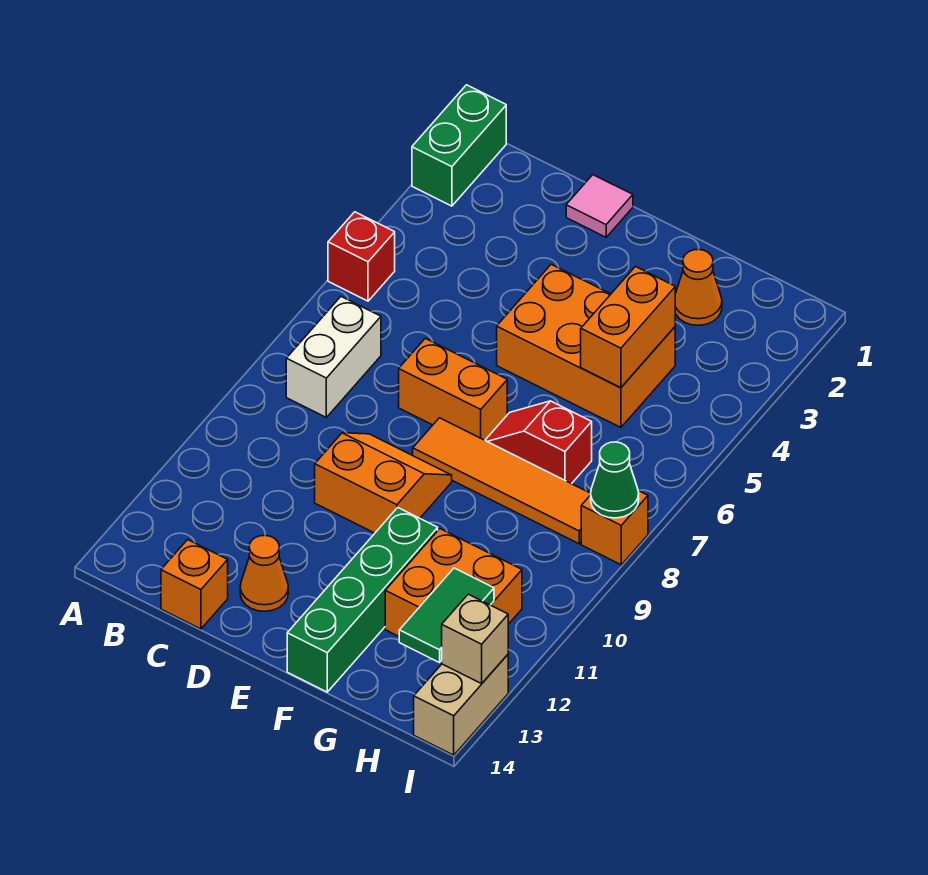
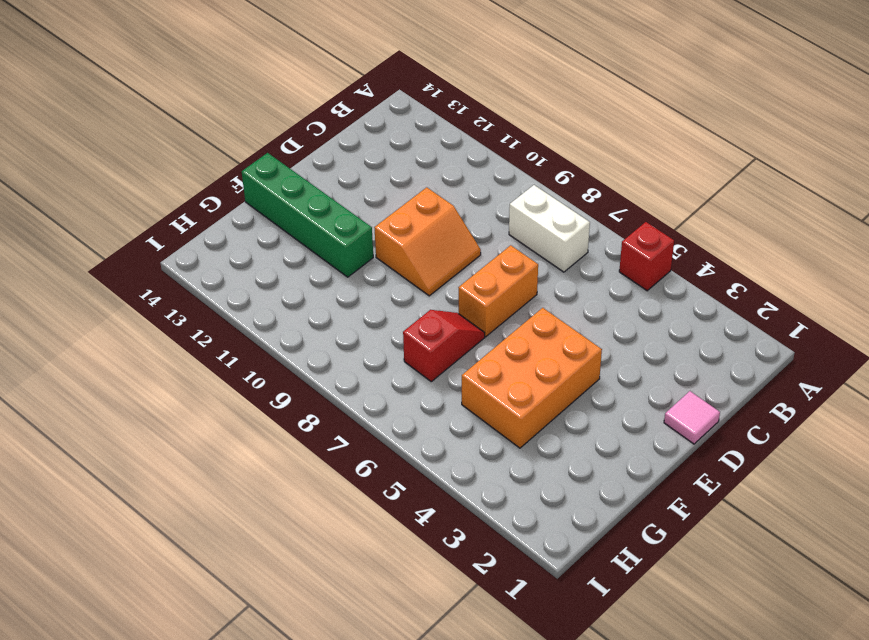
none -> green brick A1:A2 level 1
none -> orange brick C14 level 1
none -> orange cone D13 level 1

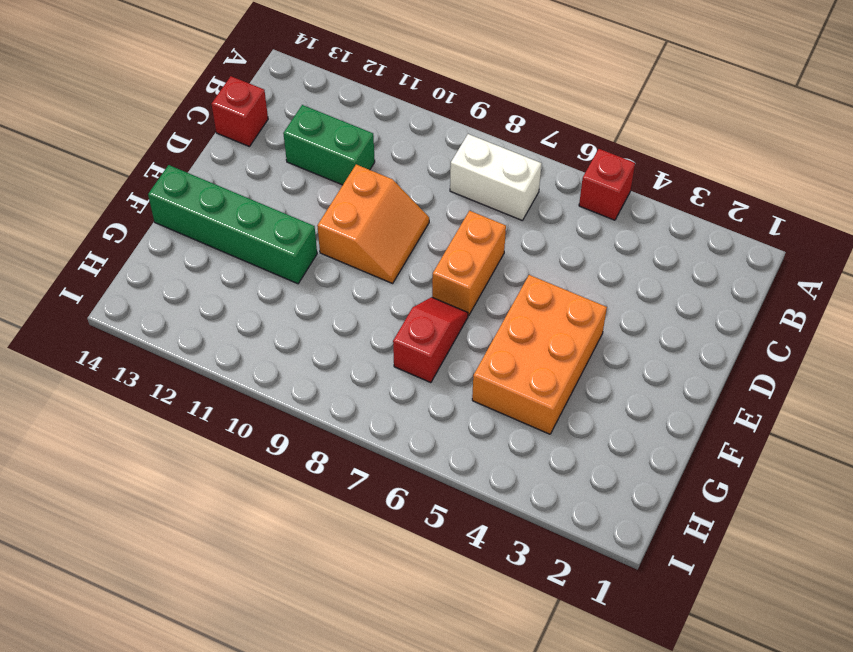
green brick C11:C12 level 1 -> green brick A1:A2 level 1
red brick C14 level 1 -> orange brick C14 level 1
none -> pink tile D1 level 1
none -> orange cone D13 level 1
none -> orange tile E8:H8 level 1

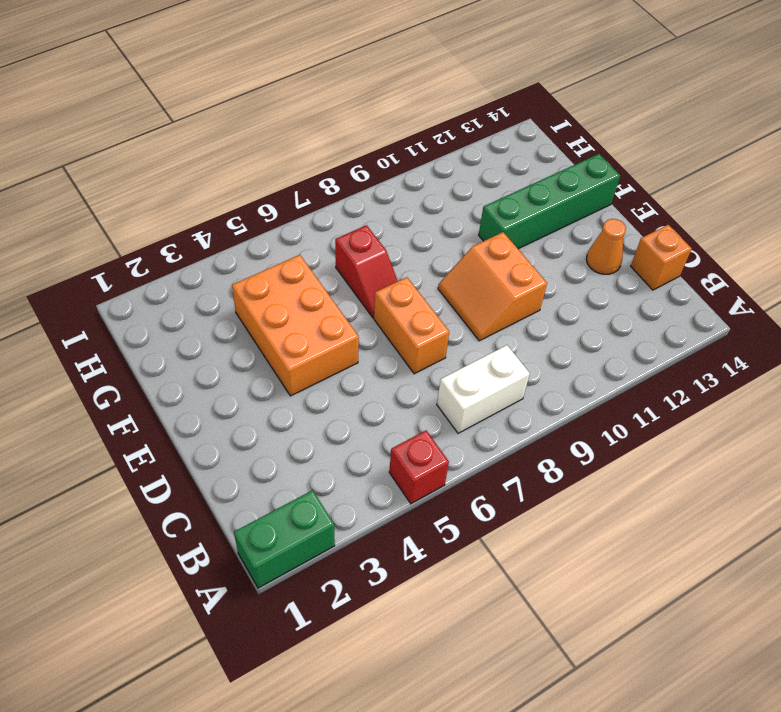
none -> pink tile D1 level 1
none -> orange tile E8:H8 level 1
none -> orange cone G2 level 1

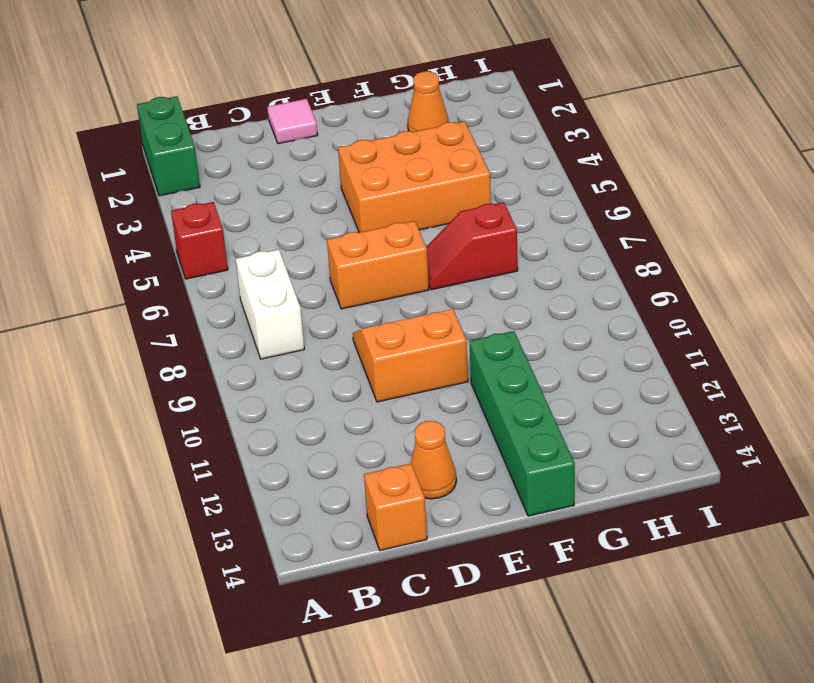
none -> orange tile E8:H8 level 1
none -> orange brick G11:H12 level 1
none -> orange brick I8 level 1

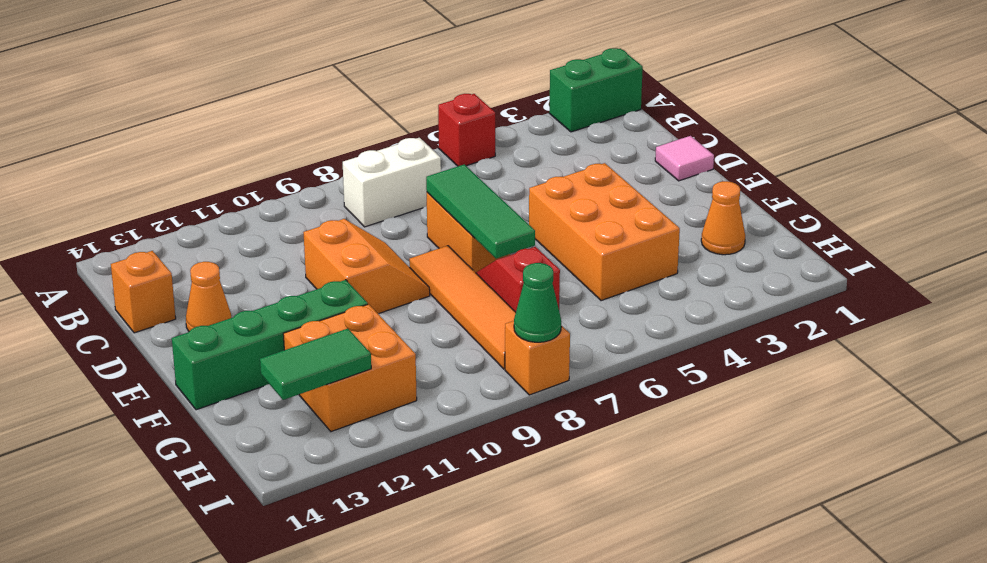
green tile D7:F7 level 2 -> none
none -> tan brick I13:I14 level 1
none -> orange brick G4:G5 level 2
none -> tan brick I13 level 2

